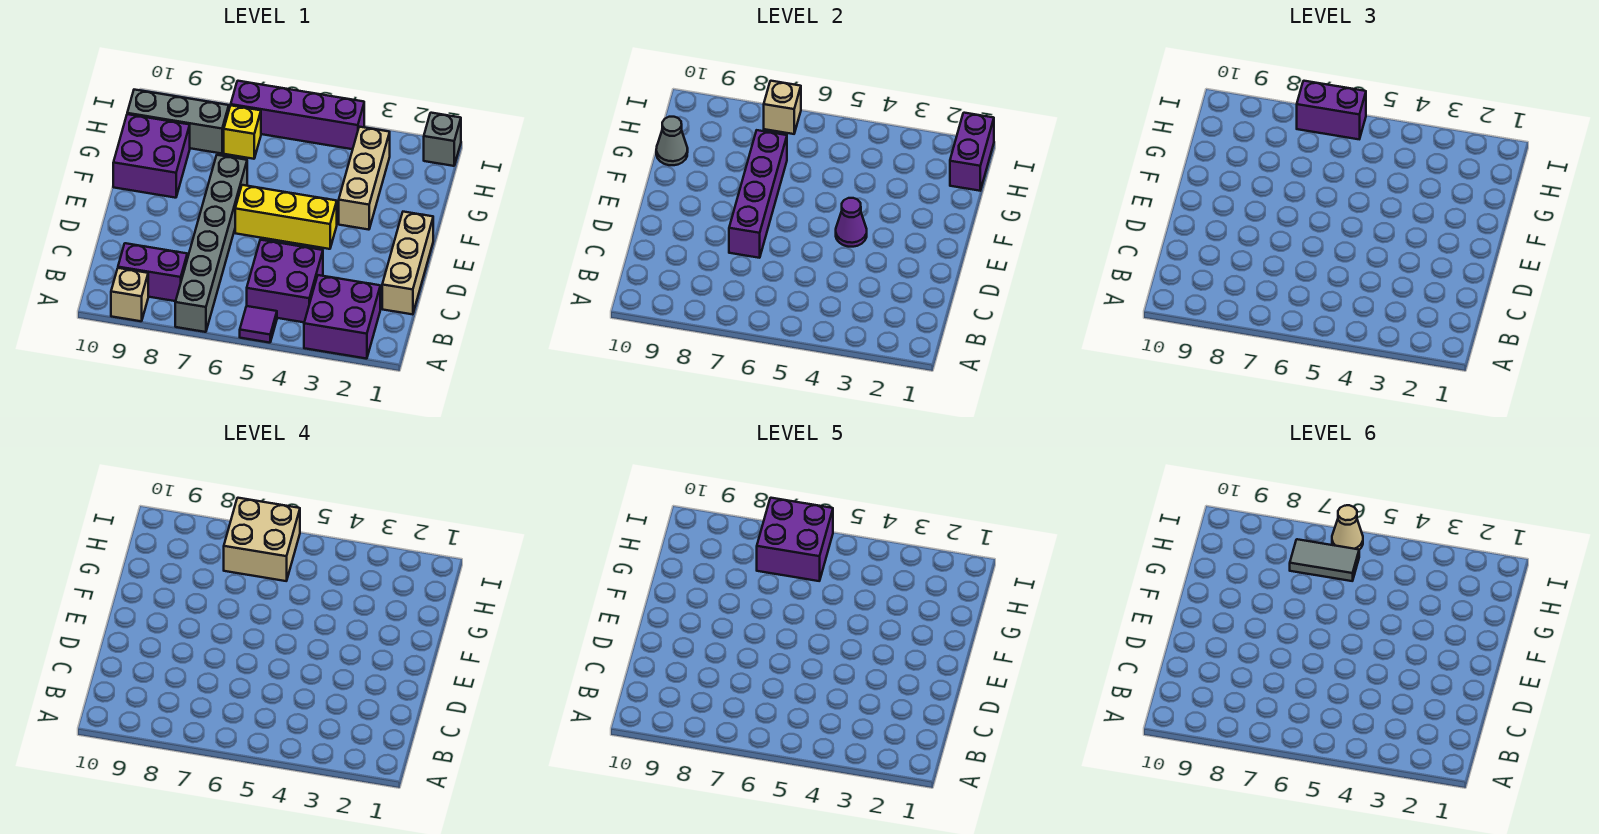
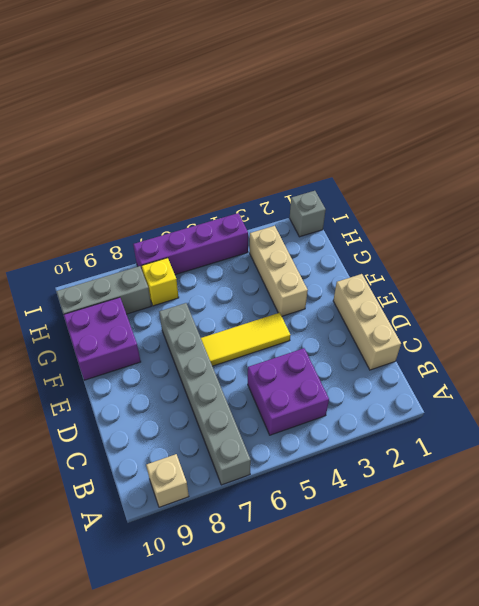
yellow tile E4:E6 level 1 -> yellow brick E4:E6 level 1
none -> purple brick A2:B3 level 1
none -> purple tile A5 level 1
none -> purple brick B8:B9 level 1

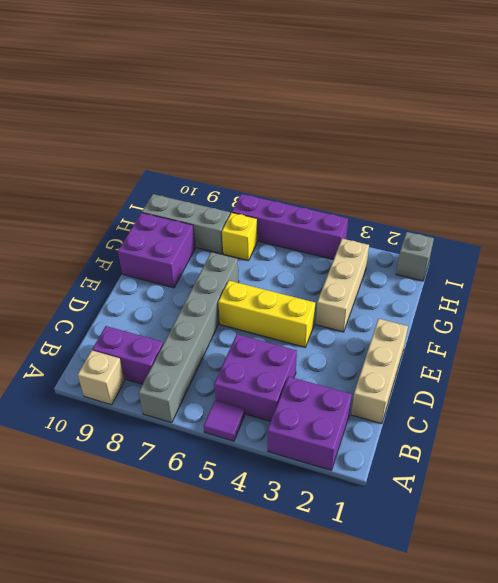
none -> purple brick D7:G7 level 2
none -> purple cone E4 level 2
none -> grey cone G10 level 2

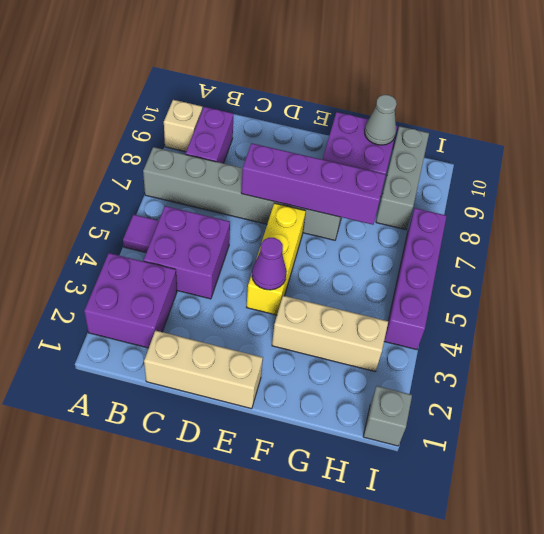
none -> yellow brick H7 level 1
none -> purple brick H1:I1 level 2
none -> tan brick I7 level 2

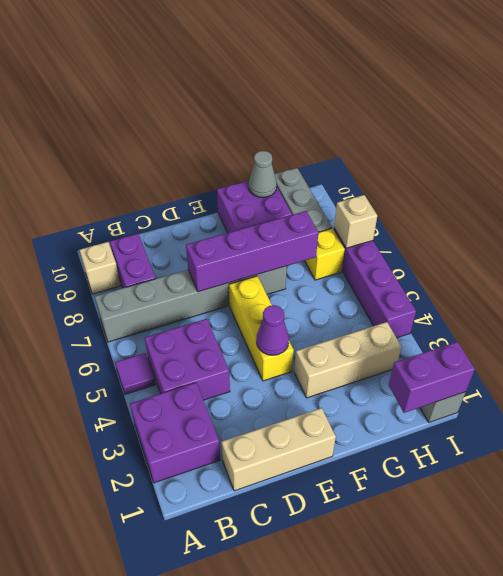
none -> purple brick I6:I7 level 3
none -> tan brick H6:I7 level 4
none -> purple brick H6:I7 level 5

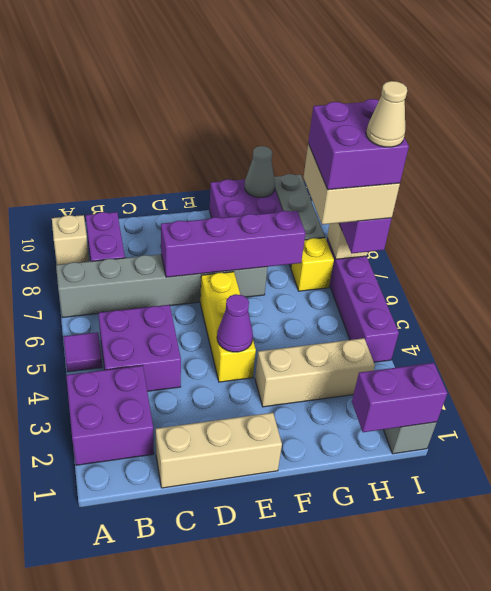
none -> grey tile H6:H7 level 6

